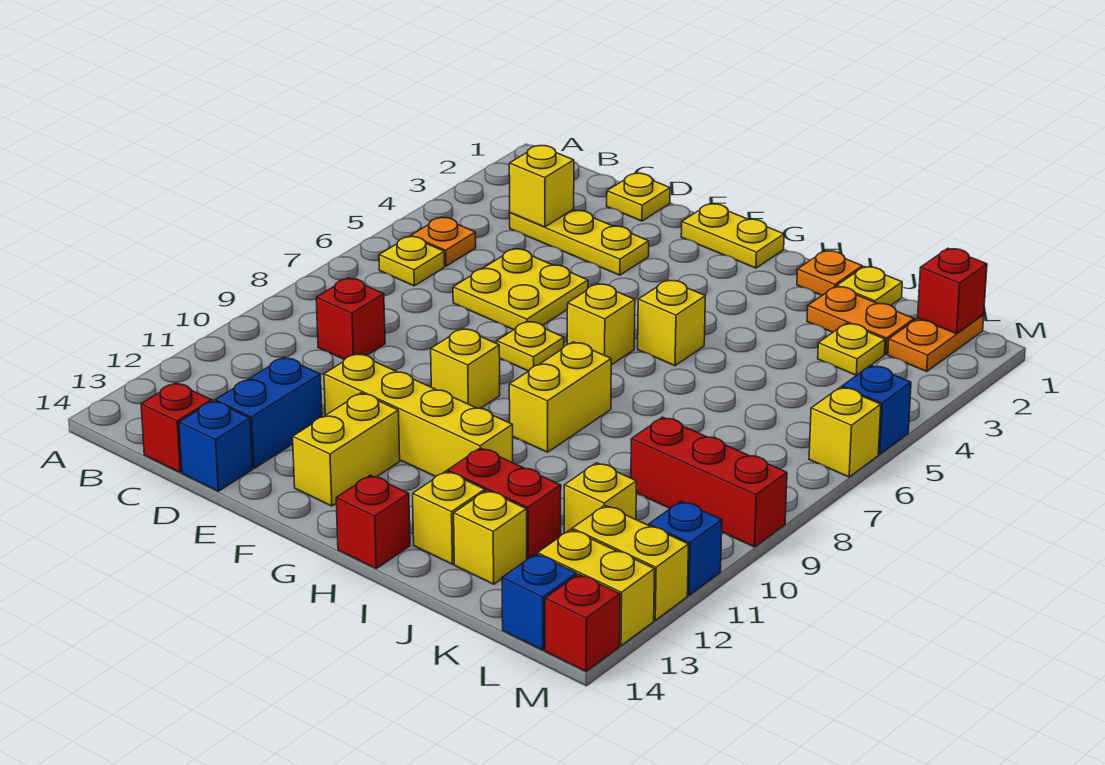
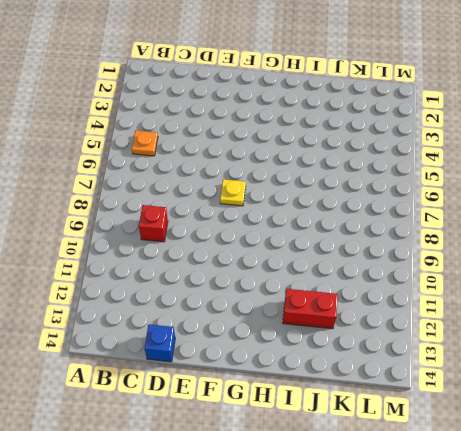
none -> yellow plate B6 level 1
none -> yellow plate C3:E3 level 1
none -> red brick C14 level 1
none -> yellow plate D1 level 1

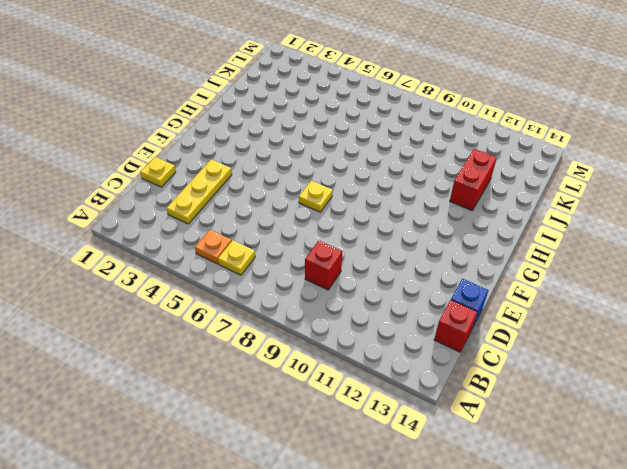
none -> yellow plate D5:E6 level 1
none -> blue brick D12:D13 level 1
none -> yellow brick E11:H11 level 1
none -> yellow plate F1:G1 level 1

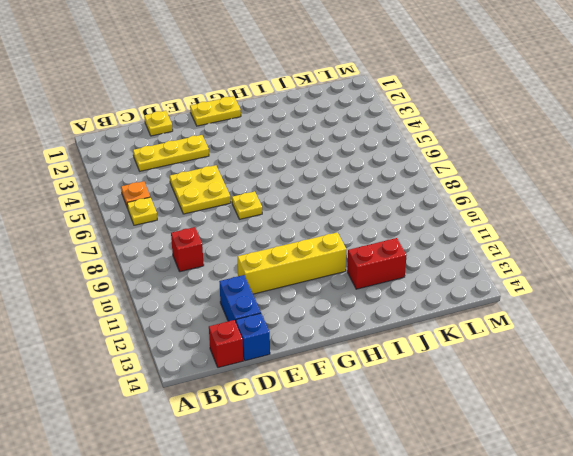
none -> yellow brick F9 level 1
none -> yellow brick F12:F13 level 1
none -> yellow brick G6 level 1
none -> yellow brick H5 level 1

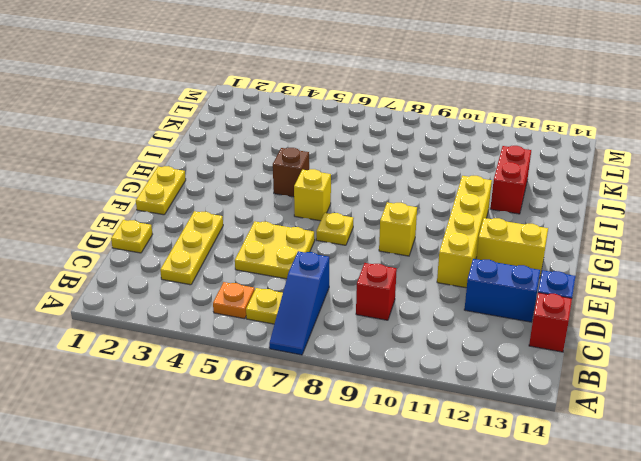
blue slope A7:C7 level 1 top C -> none
brown brick H5 level 1 -> yellow brick H5 level 1
none -> yellow brick H8:H9 level 1
none -> red brick H14 level 1
none -> orange plate I1 level 1
none -> yellow brick I13 level 1

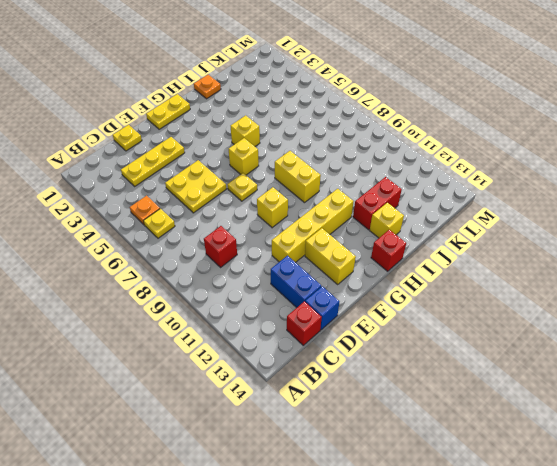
none -> yellow plate J1 level 1
none -> orange plate J2:K2 level 1
none -> yellow brick J13 level 1
none -> yellow plate K3 level 1

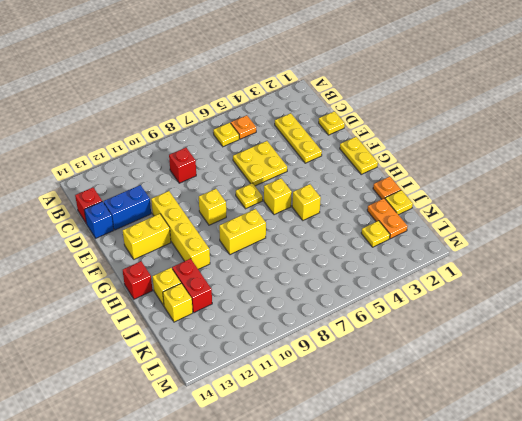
none -> red brick K9:M9 level 1
none -> yellow brick K11 level 1
none -> orange plate L1:L2 level 1
none -> yellow brick L12:M12 level 1

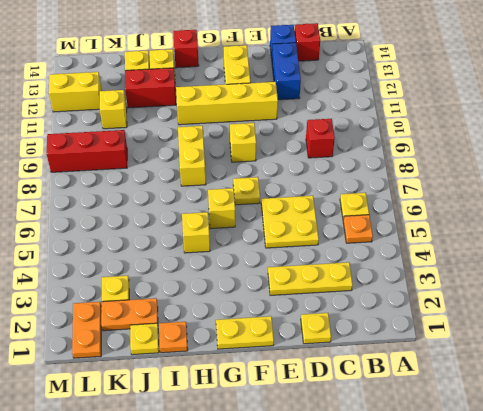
none -> yellow brick L13:M13 level 1
none -> blue brick L14 level 1
none -> blue brick M5 level 1
none -> yellow brick M6 level 1

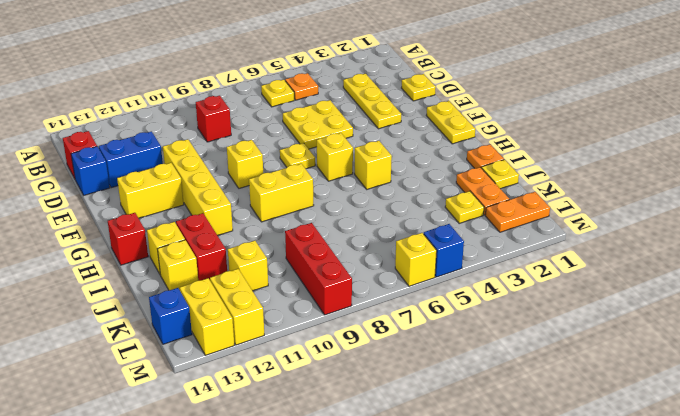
none -> blue brick M11 level 1
none -> red brick M14 level 1
none -> yellow brick C3 level 2
none -> red brick L1 level 2

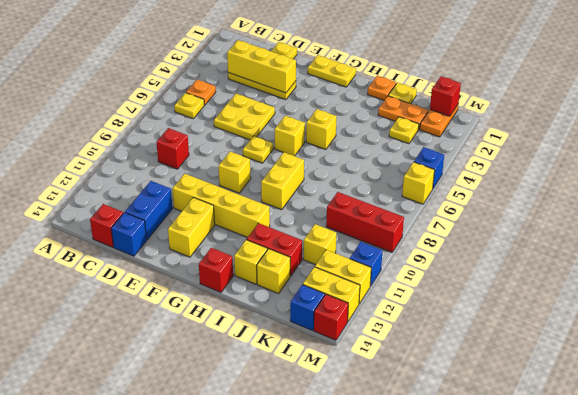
yellow brick C3:E3 level 2 -> yellow brick C3 level 2

